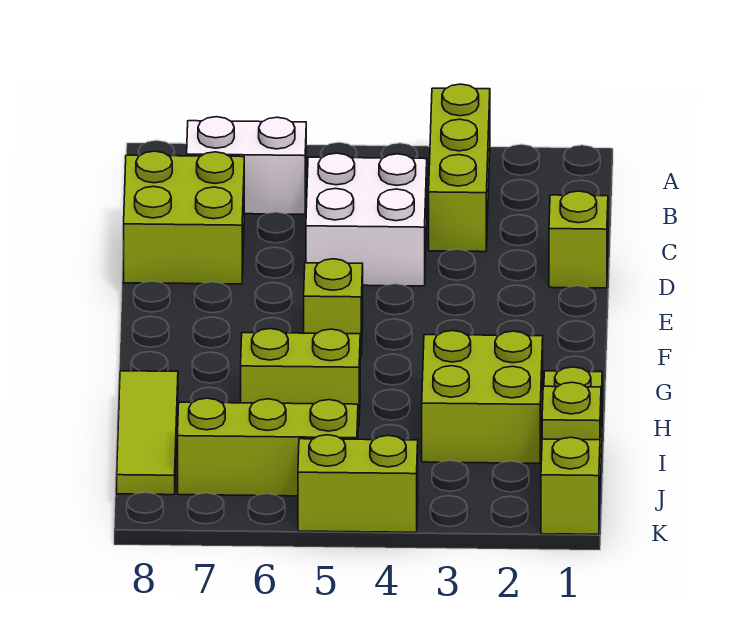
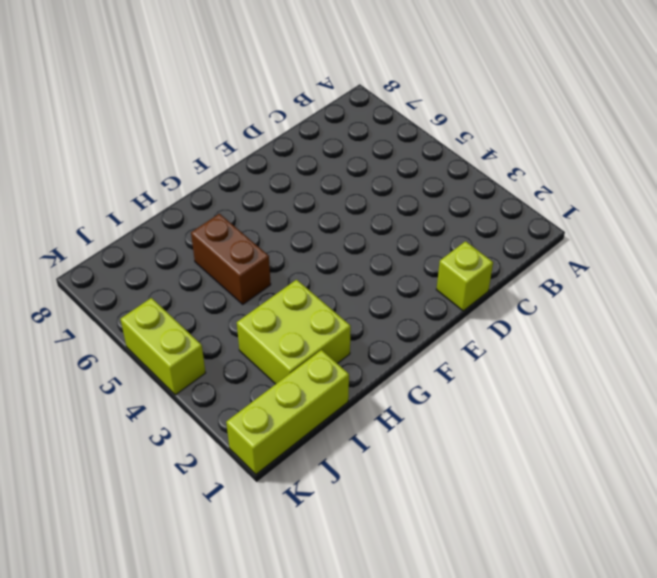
brown brick H5:H6 level 1 -> lime brick H5:H6 level 1
none -> lime brick A3:C3 level 1
none -> white brick B6:B7 level 1
none -> white brick C4:D5 level 1

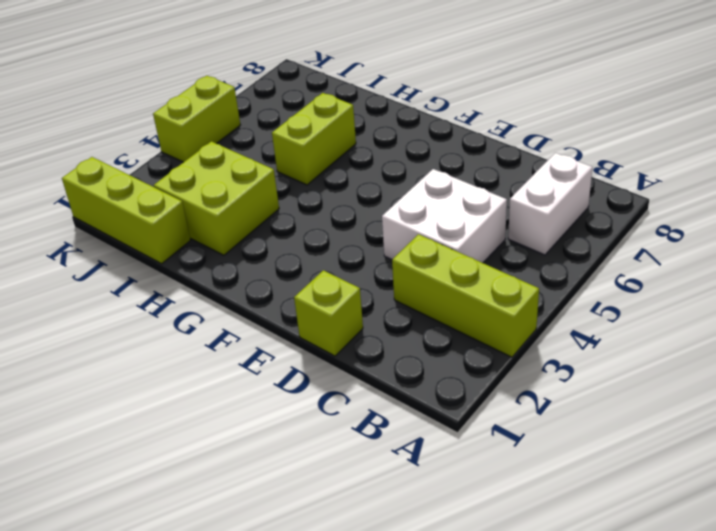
none -> lime brick C7:D8 level 1
none -> lime brick F5 level 1
none -> lime tile H8:J8 level 1

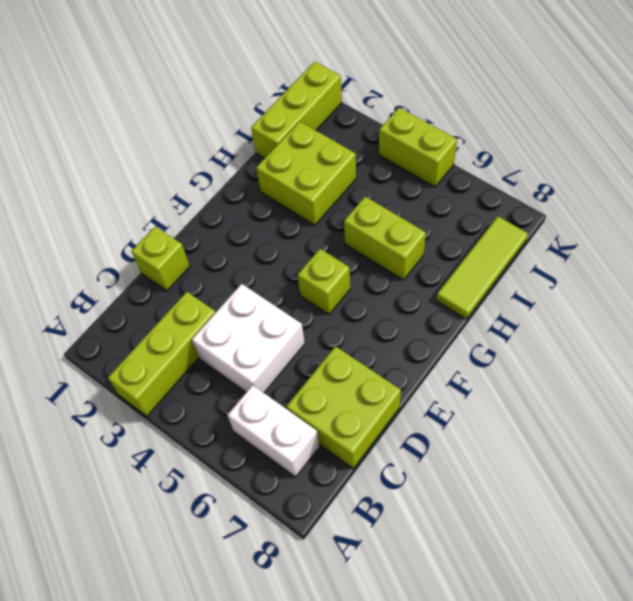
none -> lime brick J5:J7 level 1
none -> lime plate J1 level 2

